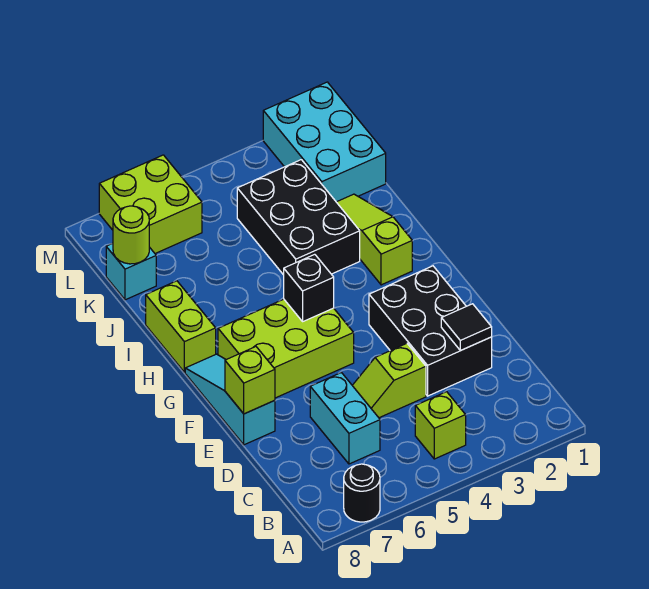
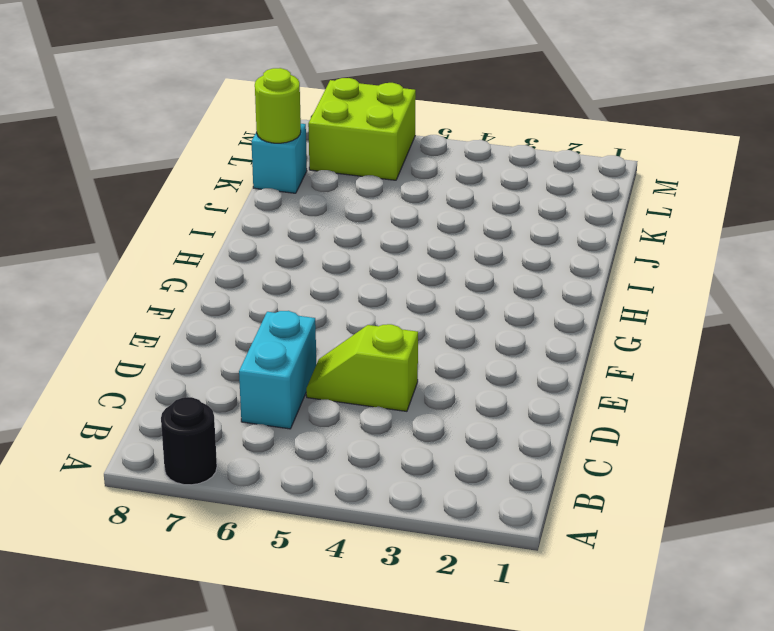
none -> lime brick B4 level 1
none -> black brick D2:F3 level 1
none -> cyan slope E8:G8 level 1 top E

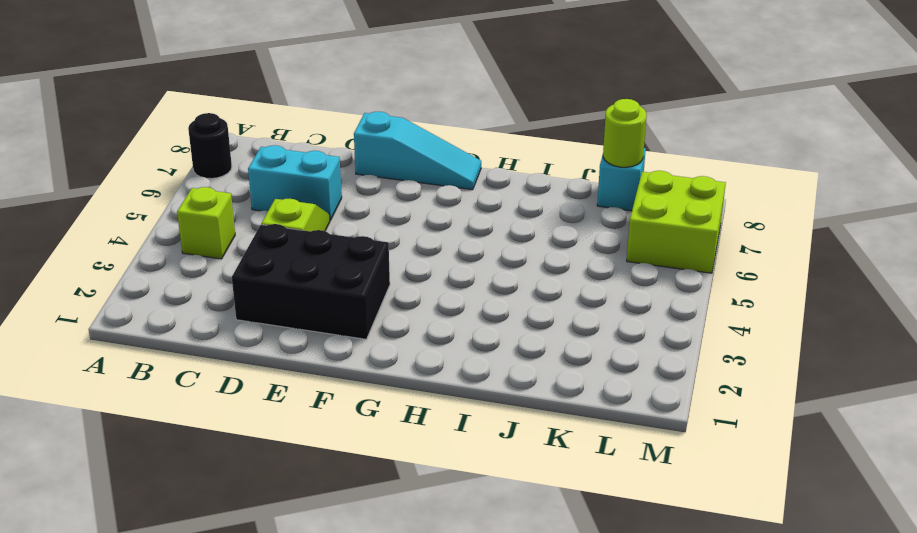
none -> lime brick F5:G7 level 1
none -> lime slope H2:J2 level 1 top H
none -> lime brick H8:I8 level 1

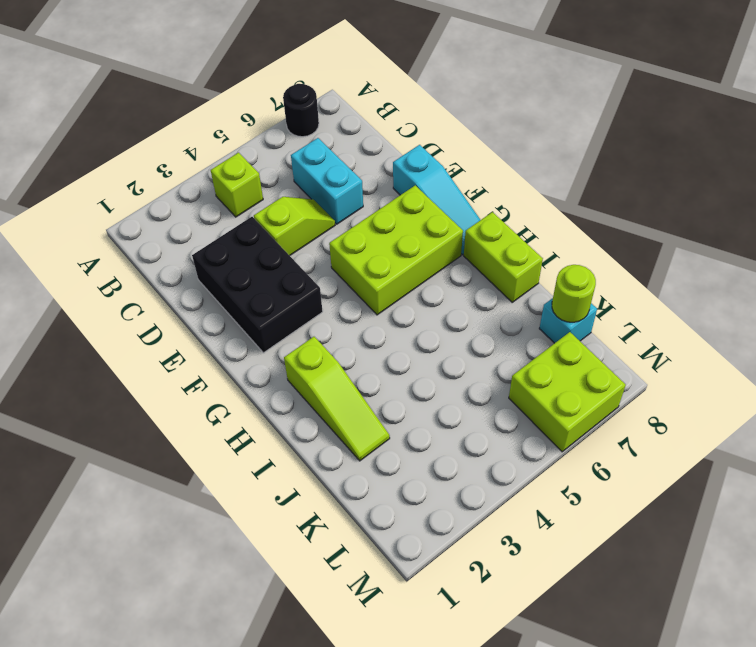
none -> black brick I3:K4 level 1
none -> cyan brick K1:M2 level 1
none -> black tile D2 level 2

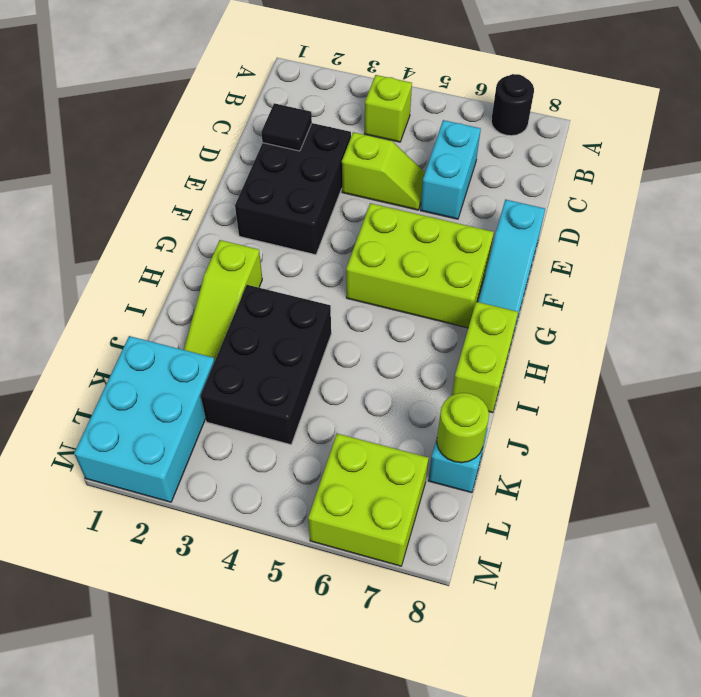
none -> lime brick E8 level 2
none -> black brick G5 level 2

